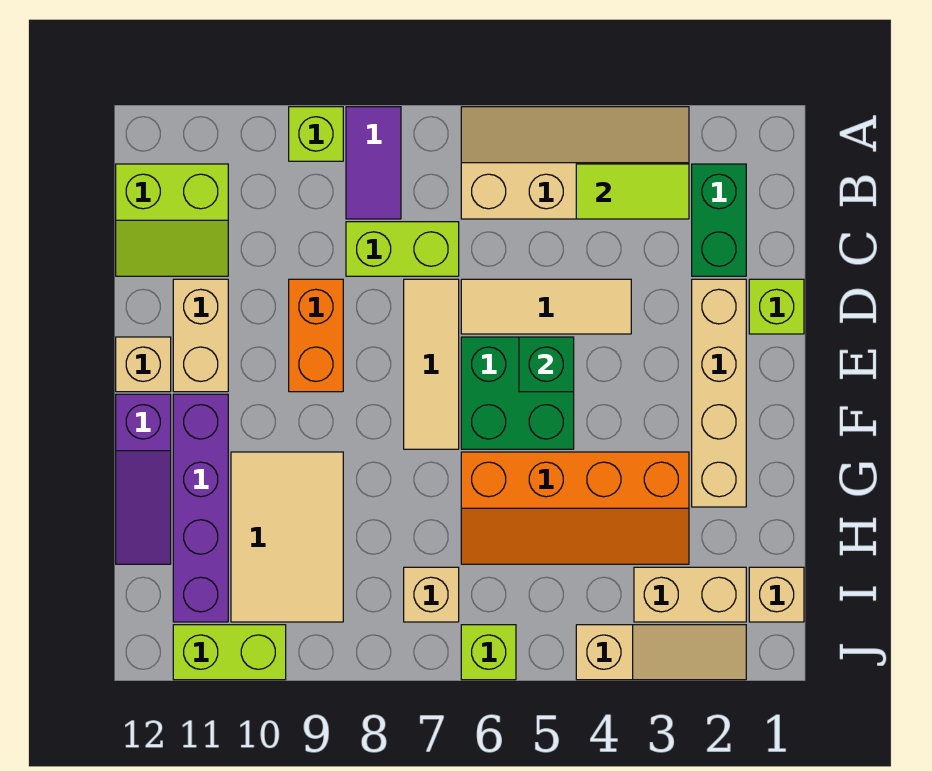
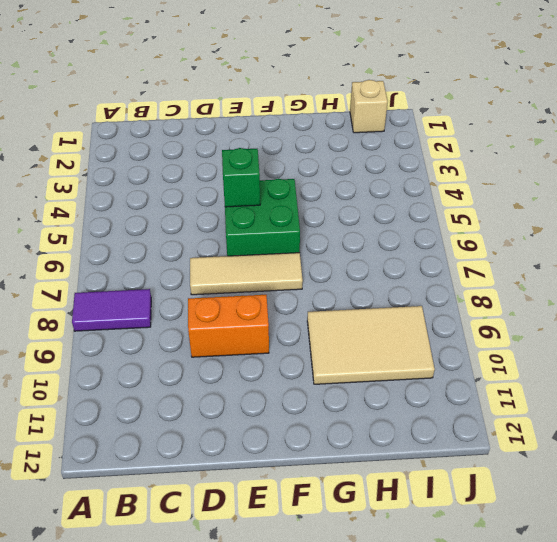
none -> tan slope A3:B6 level 1 top B
none -> lime brick A9 level 1
none -> green brick B2:C2 level 1

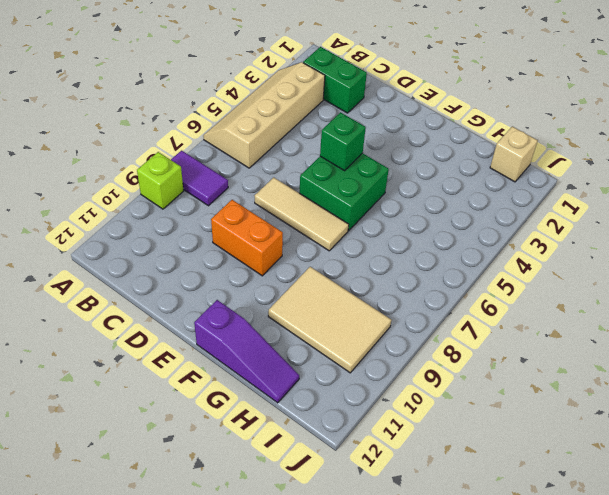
none -> lime slope B11:C12 level 1 top B
none -> lime brick C7:C8 level 1
none -> lime brick D1 level 1

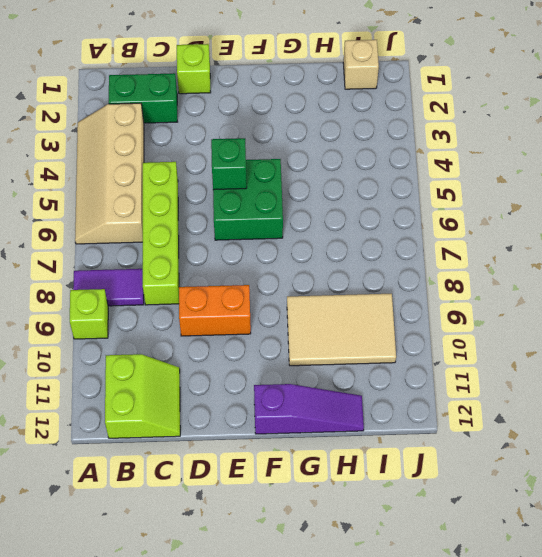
lime brick C5:C8 level 1 -> lime brick C7:C8 level 1
none -> tan brick D2:G2 level 1
none -> tan tile D4:D6 level 1
none -> tan tile D7:F7 level 1

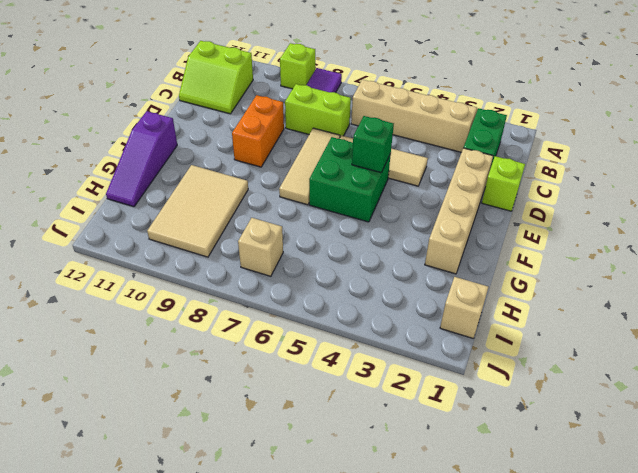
none -> tan brick D11:E11 level 1
none -> tan brick E12 level 1
none -> purple brick F11:I11 level 1

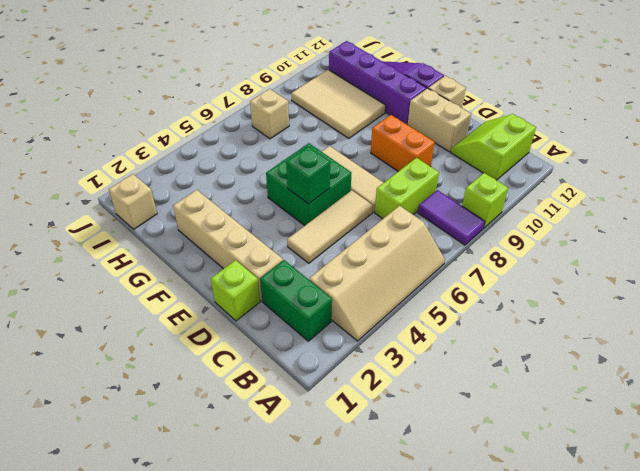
none -> orange slope G3:H6 level 1 top G
none -> tan brick I2:I3 level 1
none -> tan slope J2:J4 level 1 top 4

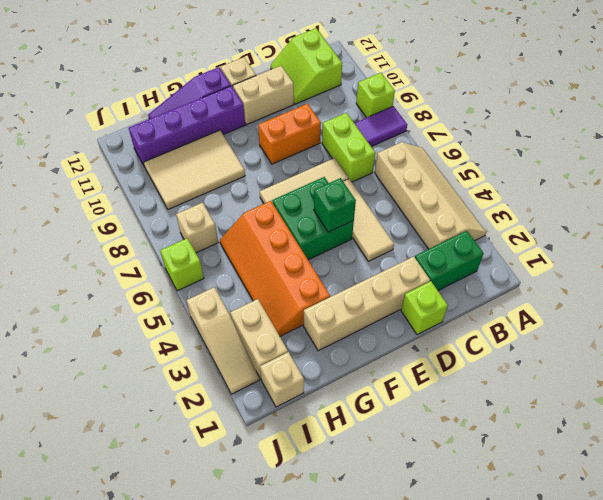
none -> lime brick J10:J11 level 1
none -> lime tile B3:B4 level 2

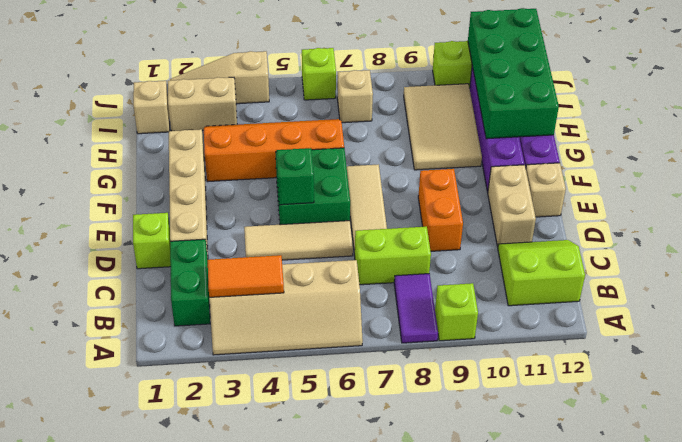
orange tile B3:B4 level 2 -> lime tile B3:B4 level 2
green brick G11:J12 level 2 -> none

